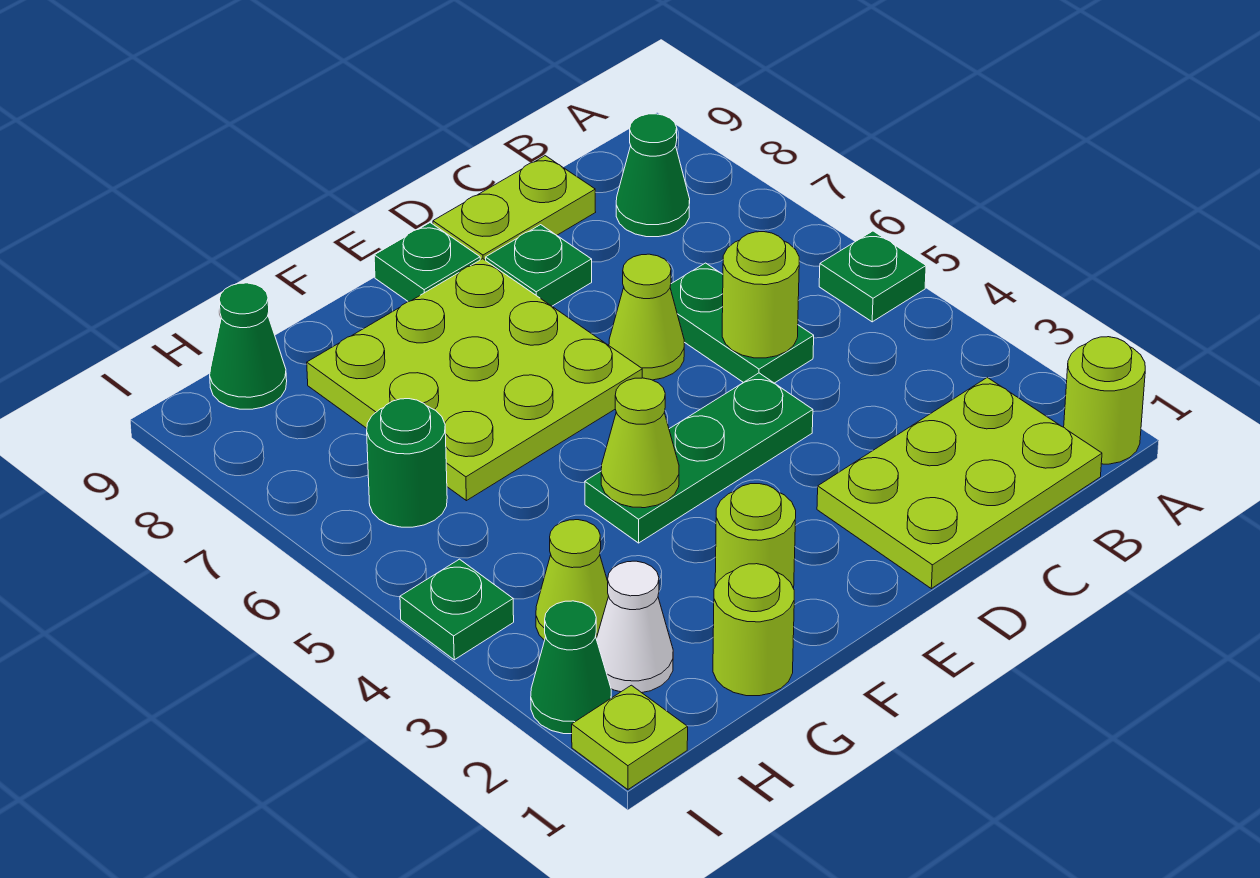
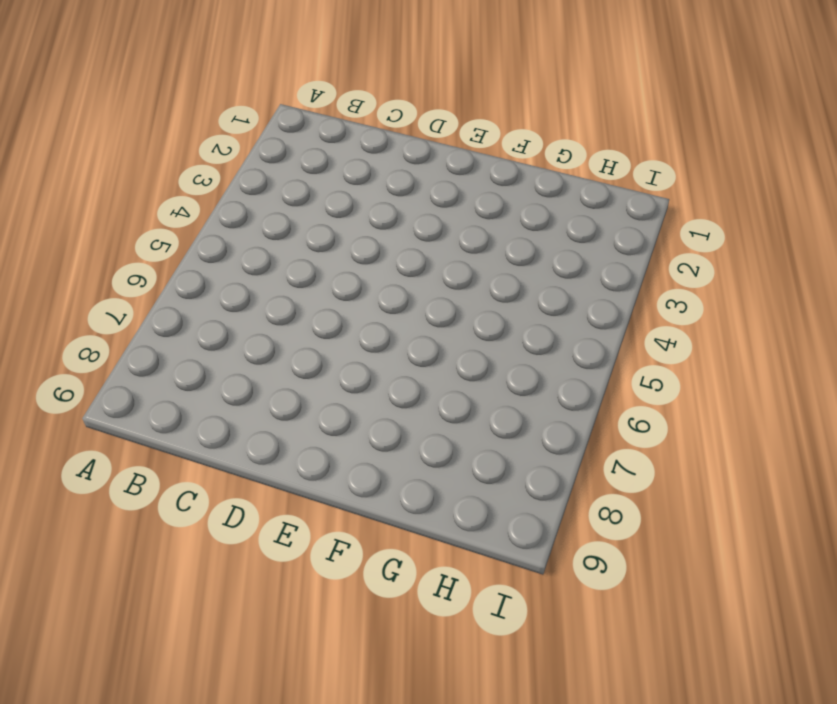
none -> lime round brick A1 level 1
none -> green plate A5 level 1
none -> lime plate B1:D2 level 1

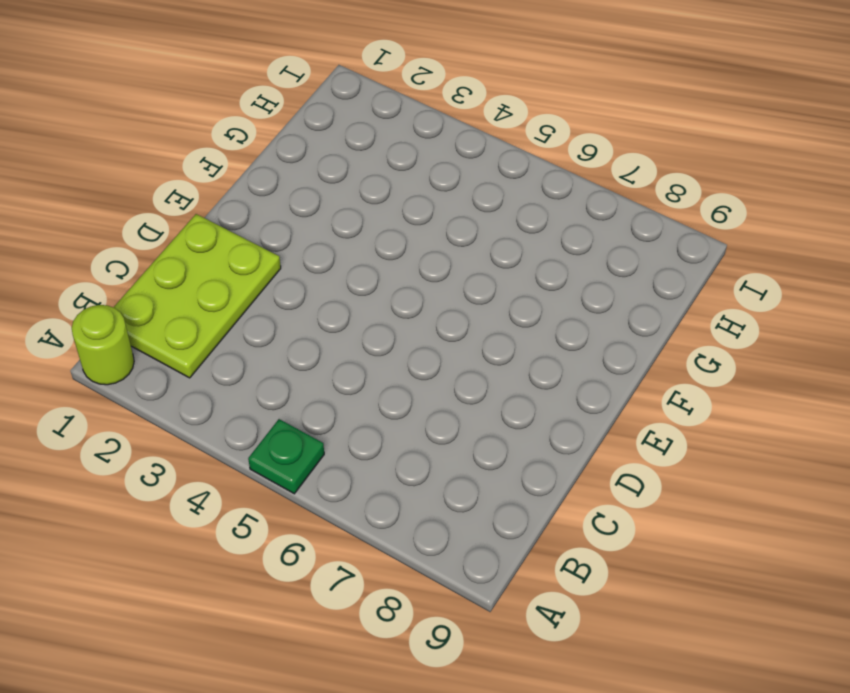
none -> green cone B8 level 1
none -> green plate C5:C6 level 1
none -> lime plate C9:D9 level 1

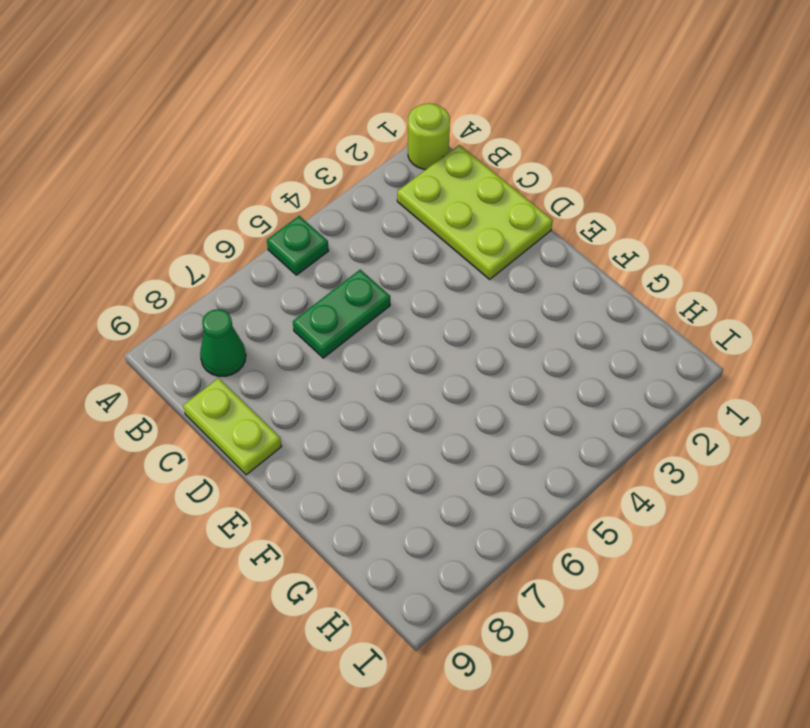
none -> green plate D4:F4 level 1
none -> lime cone D6 level 1
none -> green plate D8 level 1

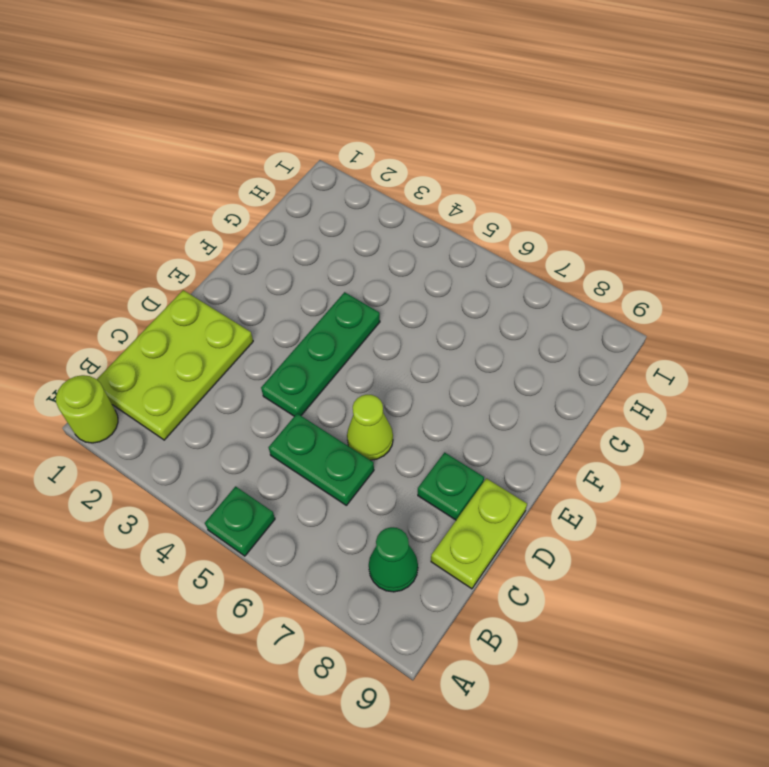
none -> lime plate E6:G8 level 1
none -> green plate E9 level 1
none -> lime round brick F2 level 1

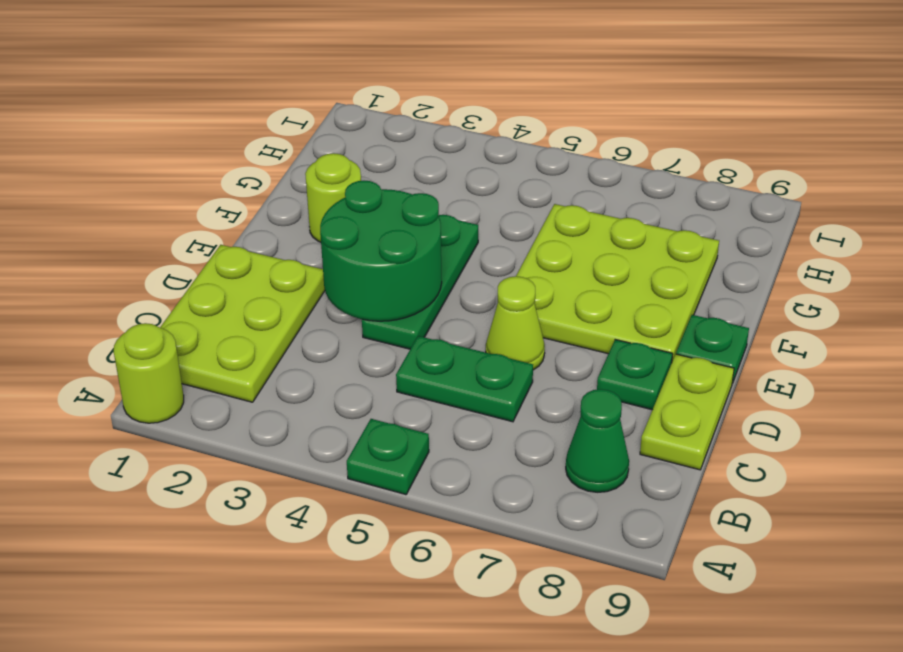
green round brick D3:E4 level 2 -> none
none -> lime round brick G1 level 1
none -> white cone H2 level 1
none -> lime cone H3 level 1

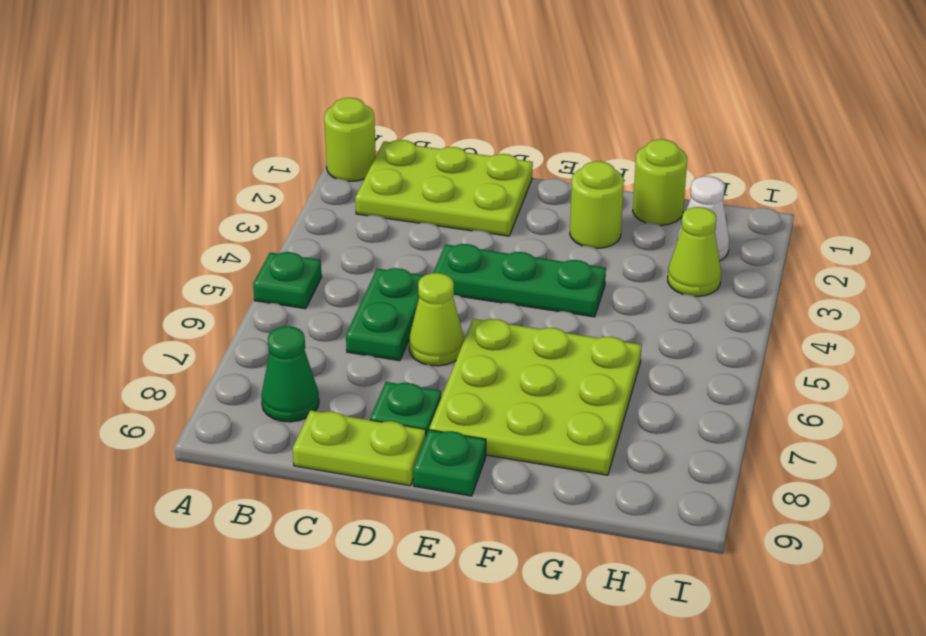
none -> green round brick H6 level 1
none -> green cone H9 level 1
none -> lime plate I1 level 1

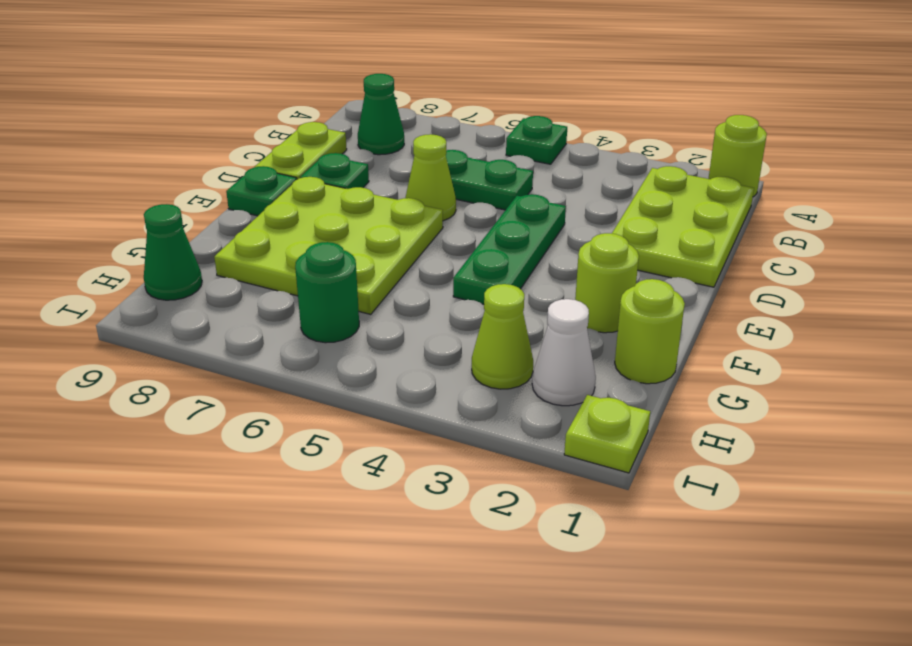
none -> green cone I2 level 1
none -> green plate I4 level 1
none -> lime round brick C5 level 2

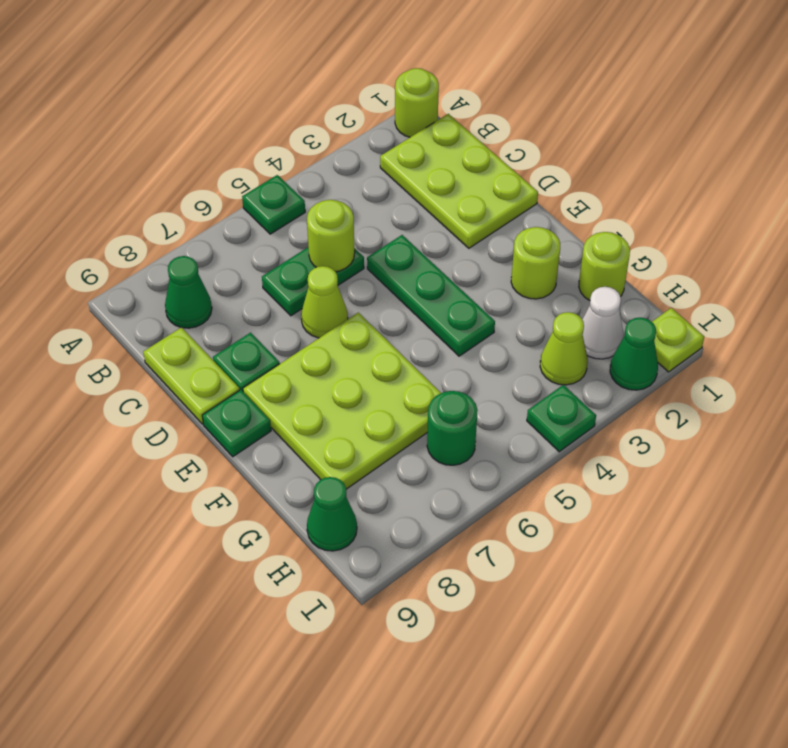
none -> lime cone F4 level 2

